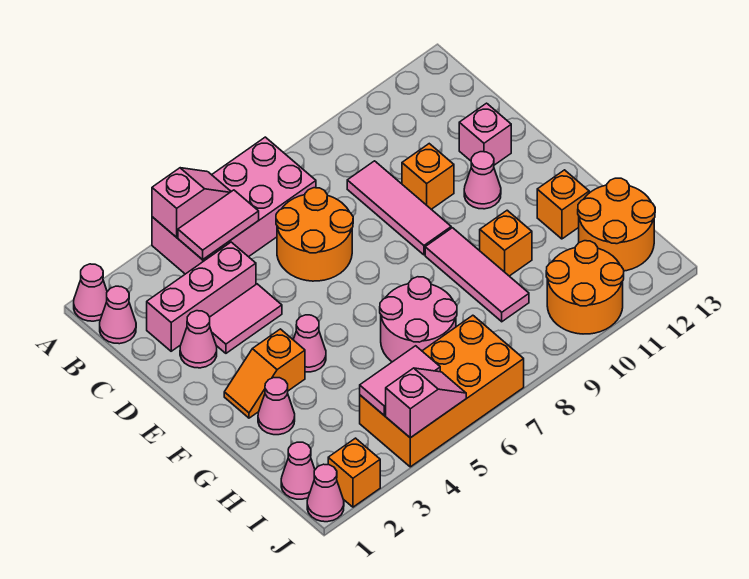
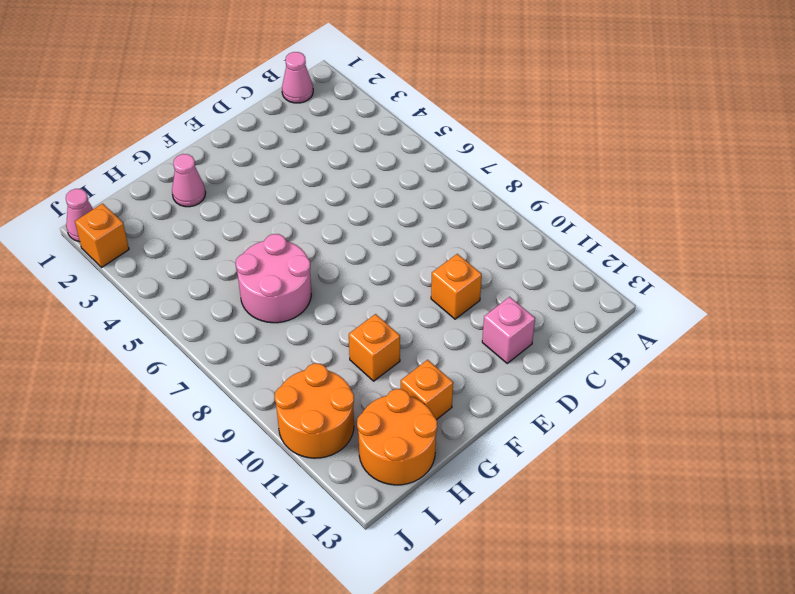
none -> pink cone A1 level 1
none -> pink brick A4:B7 level 1
none -> pink brick C2:C4 level 1

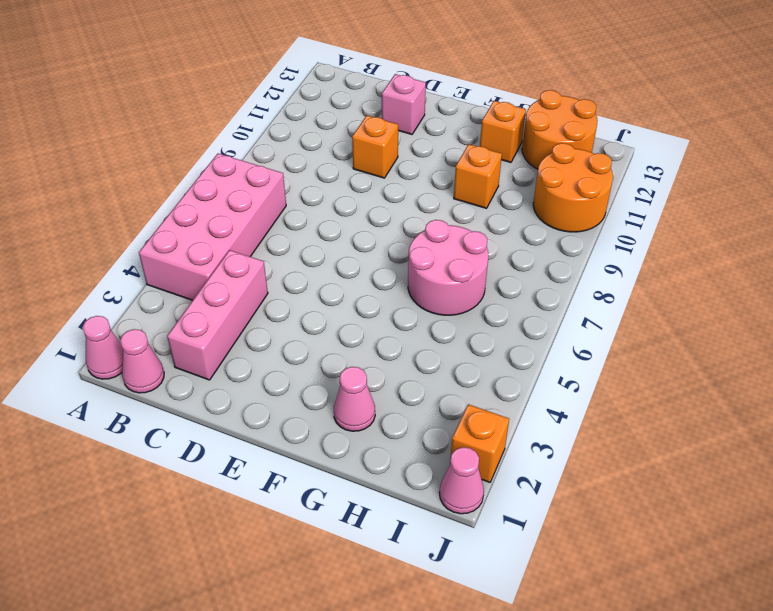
none -> orange round brick C6:D7 level 1
none -> pink tile C9:E9 level 1
none -> pink cone D2 level 1

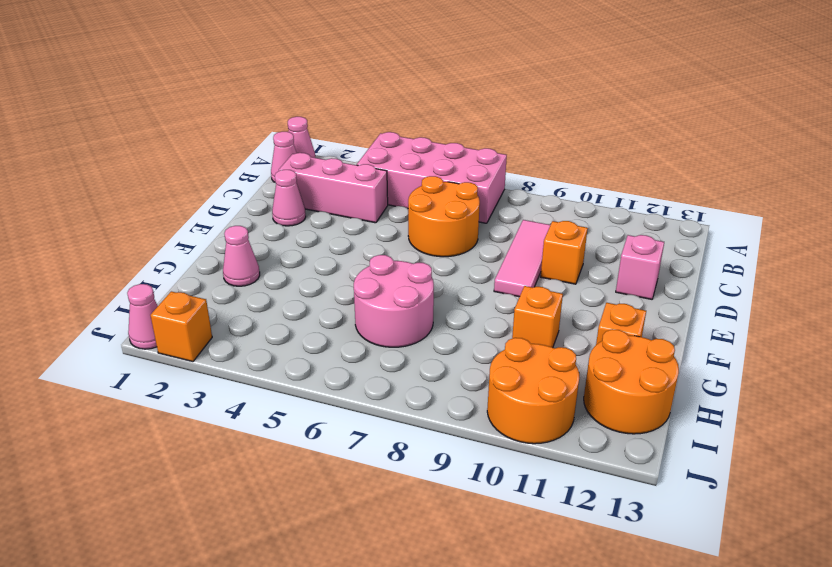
none -> pink tile D3:D4 level 1
none -> pink cone E11 level 1
none -> orange slope F2:F3 level 1 top 3

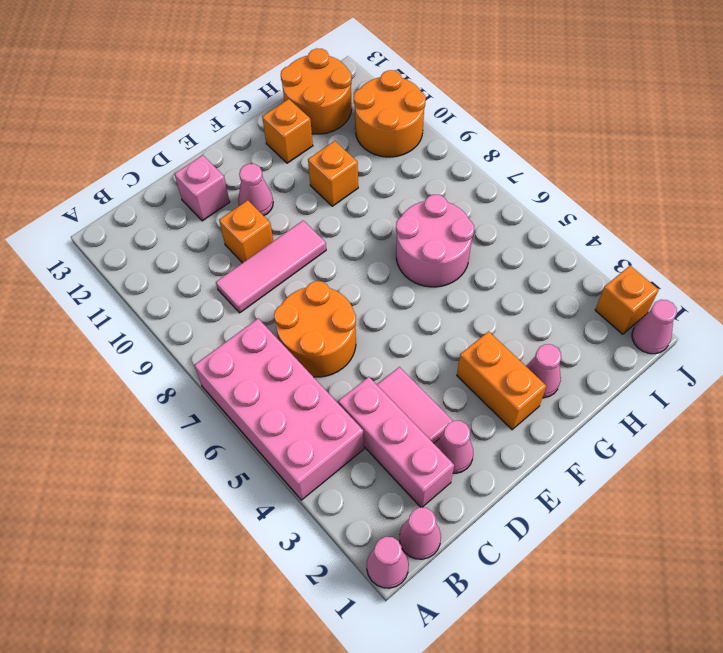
orange brick F2:F3 level 1 -> orange slope F2:F3 level 1 top 3
none -> pink cone F4 level 1
none -> pink tile F9:H9 level 1
none -> pink cone I1 level 1

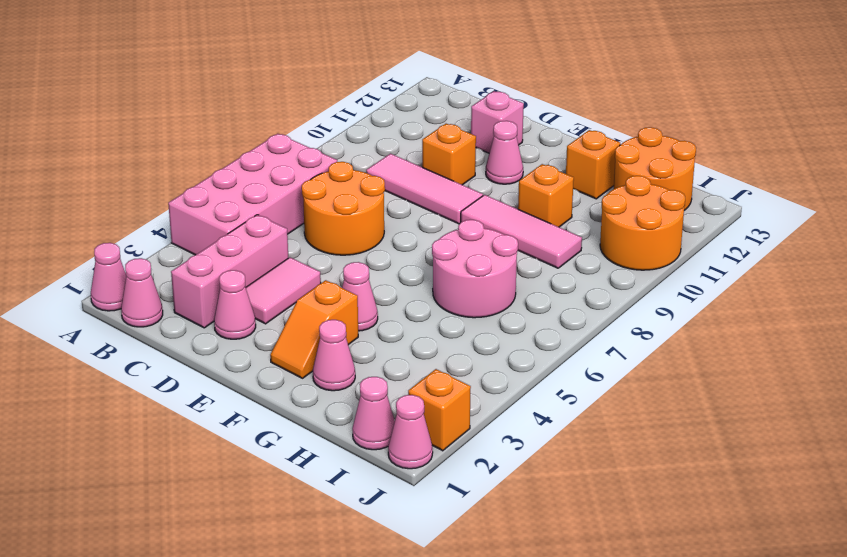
none -> orange brick I4:J7 level 1
none -> pink slope A4:A5 level 2 top 4
none -> pink tile B4:B5 level 2

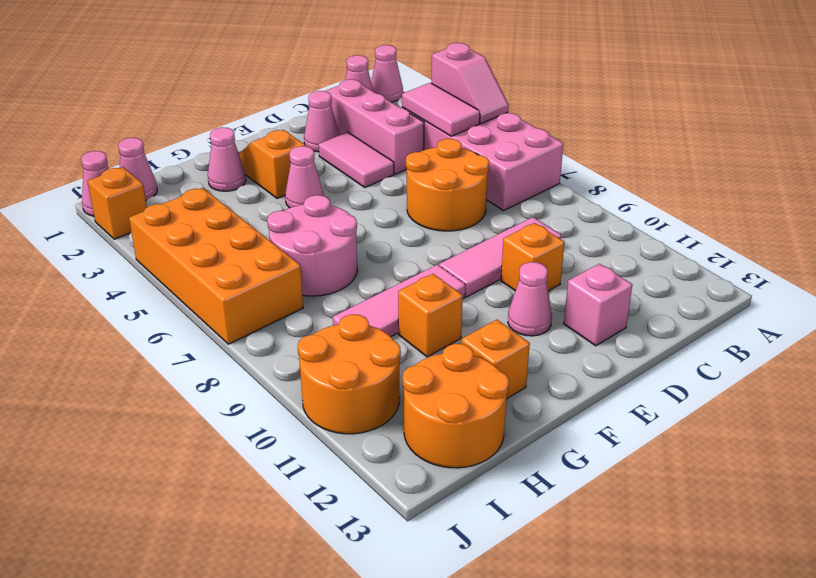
none -> pink tile I4:I5 level 2
none -> pink slope J4:J5 level 2 top 4

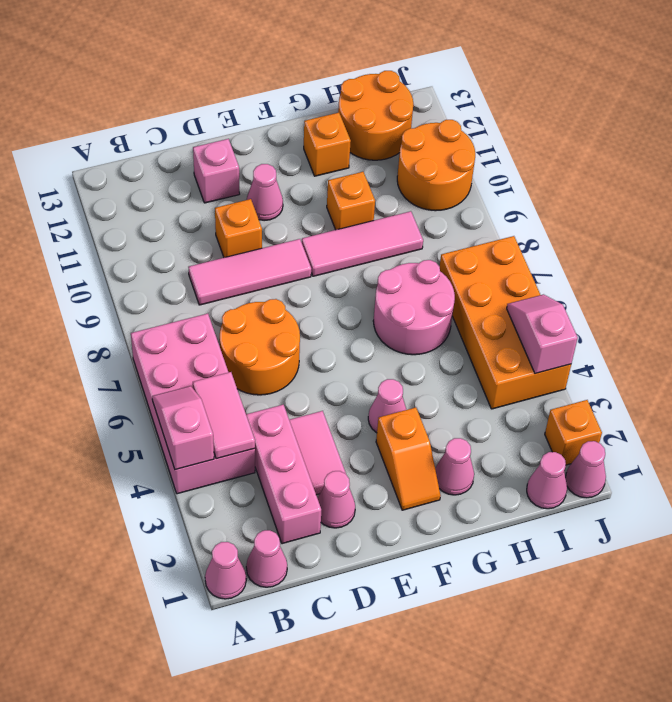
none -> pink tile I4:I5 level 2

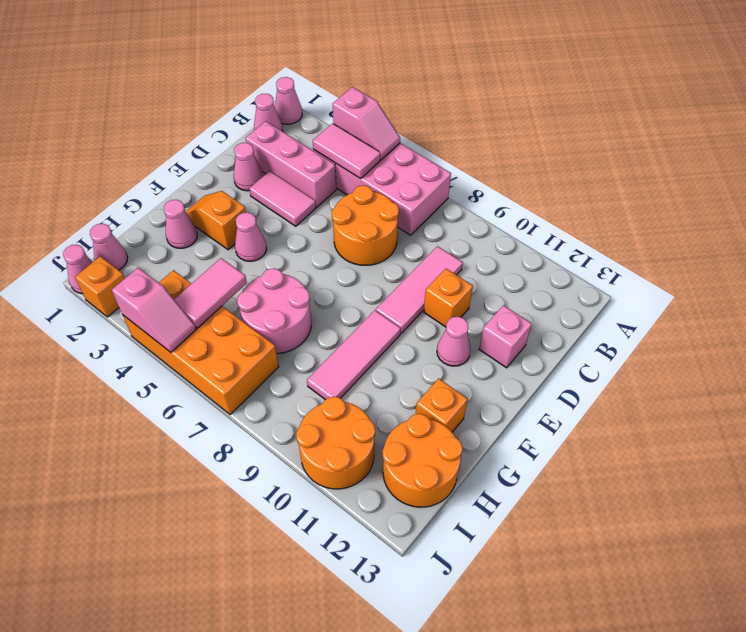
pink tile H5:I5 level 2 -> pink tile I4:I5 level 2
none -> orange brick G10 level 1

